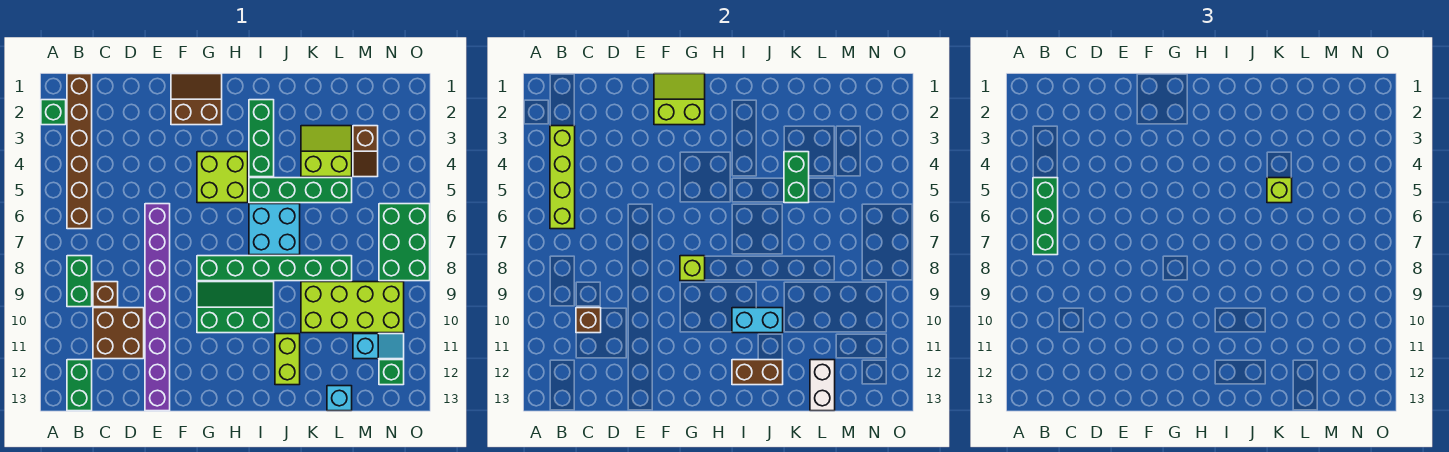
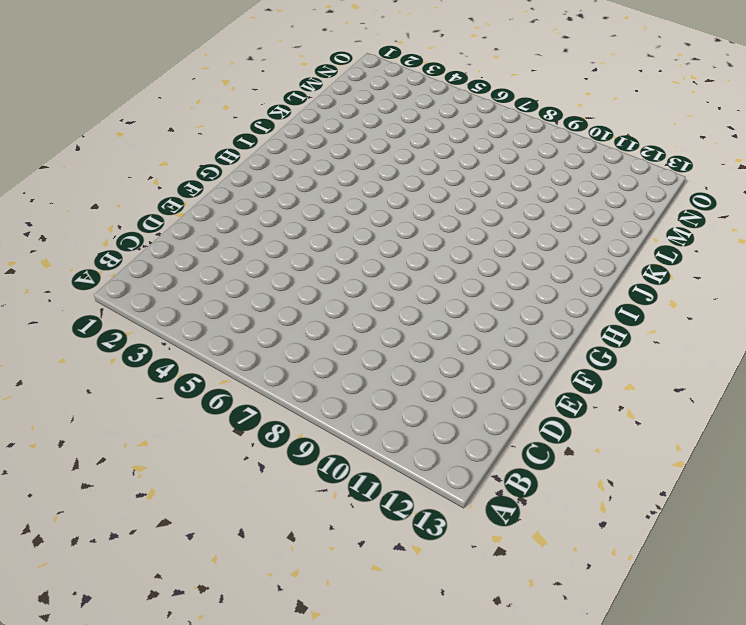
none -> green brick A2 level 1
none -> brown brick B1:B6 level 1
none -> green brick B8:B9 level 1
none -> green brick B12:B13 level 1

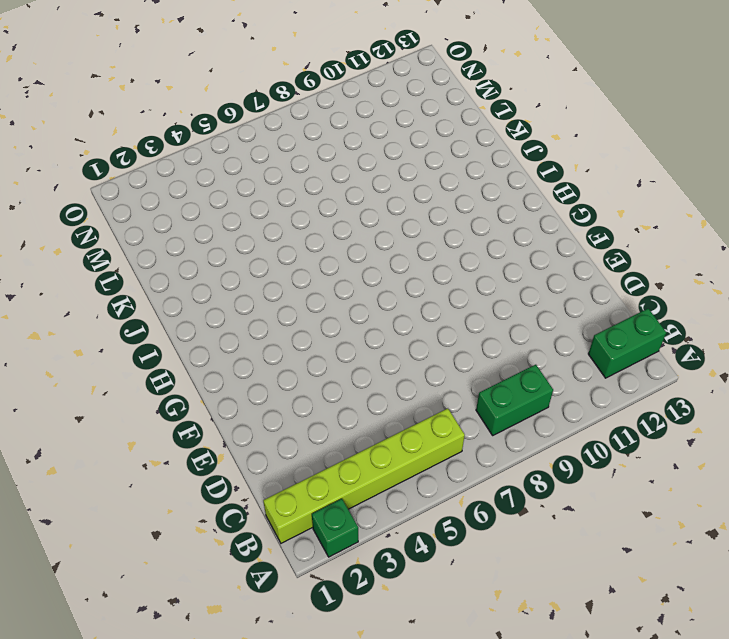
lime brick B1:B6 level 1 -> brown brick B1:B6 level 1
none -> brown brick C9 level 1
none -> brown brick C10:D11 level 1
none -> purple brick E6:E13 level 1
none -> brown slope F1:G2 level 1 top 2

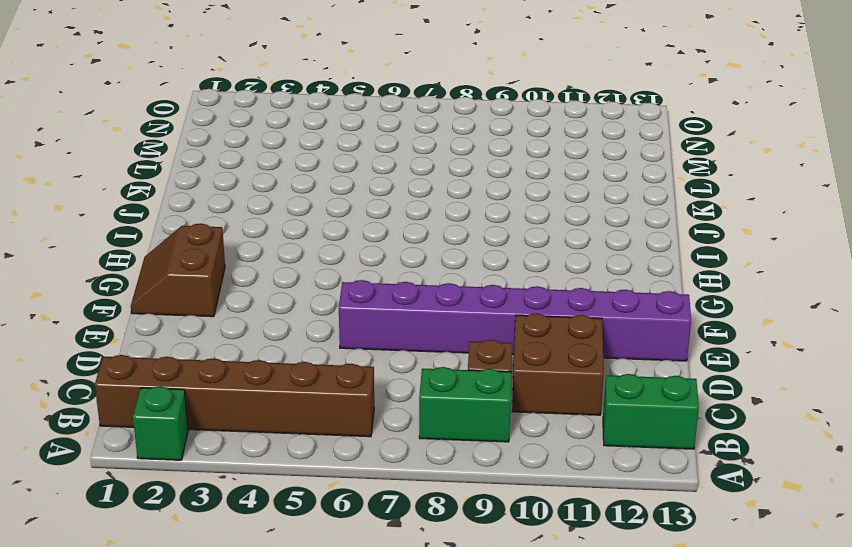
none -> lime brick G4:H5 level 1
none -> green brick G8:L8 level 1
none -> green slope G9:I10 level 1 top 10
none -> green brick I2:I4 level 1

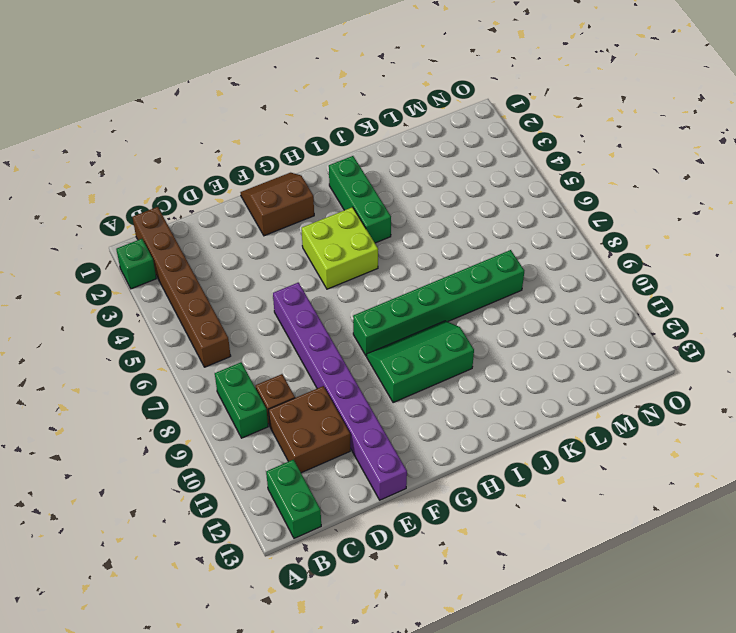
none -> green brick I5:L5 level 1
none -> cyan brick I6:J7 level 1
none -> lime brick J11:J12 level 1
none -> lime slope K3:L4 level 1 top 4

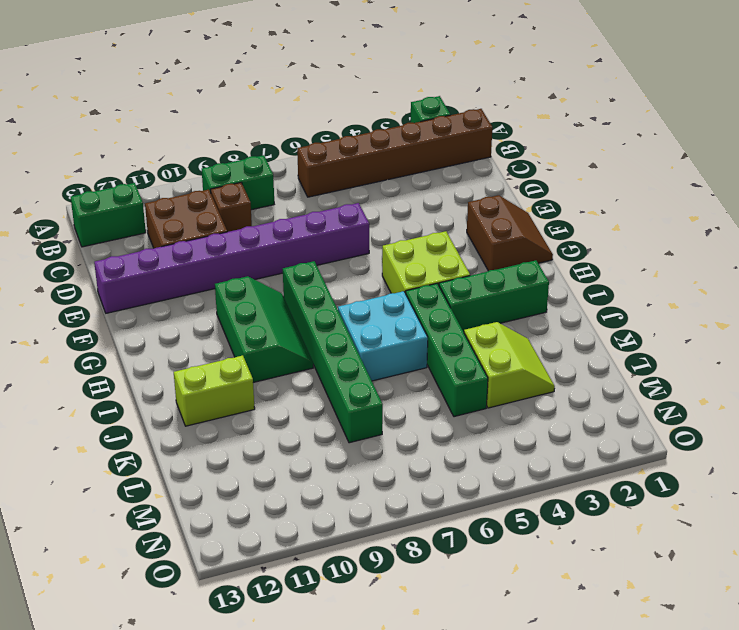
none -> lime brick K9:N10 level 1
none -> cyan brick L13 level 1
none -> brown slope M3:M4 level 1 top 3
none -> cyan slope M11:N11 level 1 top M

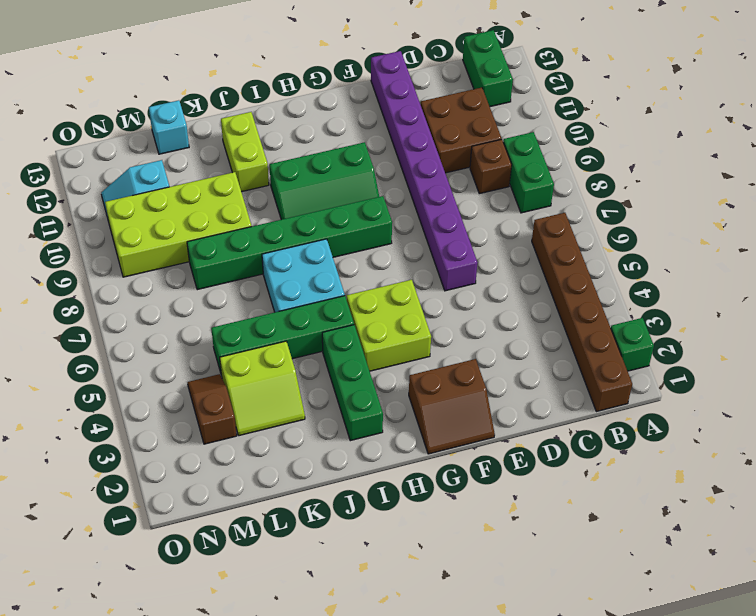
none -> green brick N6:O8 level 1
none -> green brick N12 level 1
none -> lime brick B3:B6 level 2
none -> brown brick C10 level 2

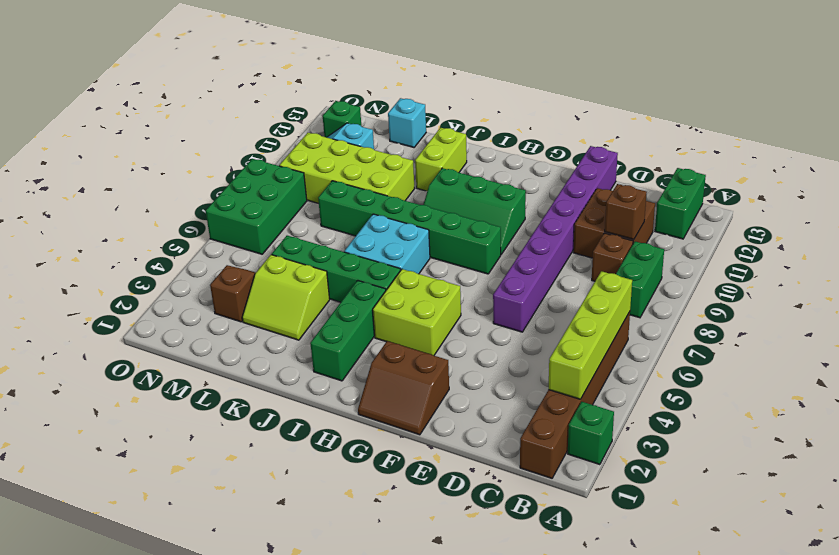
none -> lime slope F1:G2 level 2 top 2
none -> lime brick G8 level 2
none -> cyan brick I10:J10 level 2
none -> brown brick I12:J12 level 2

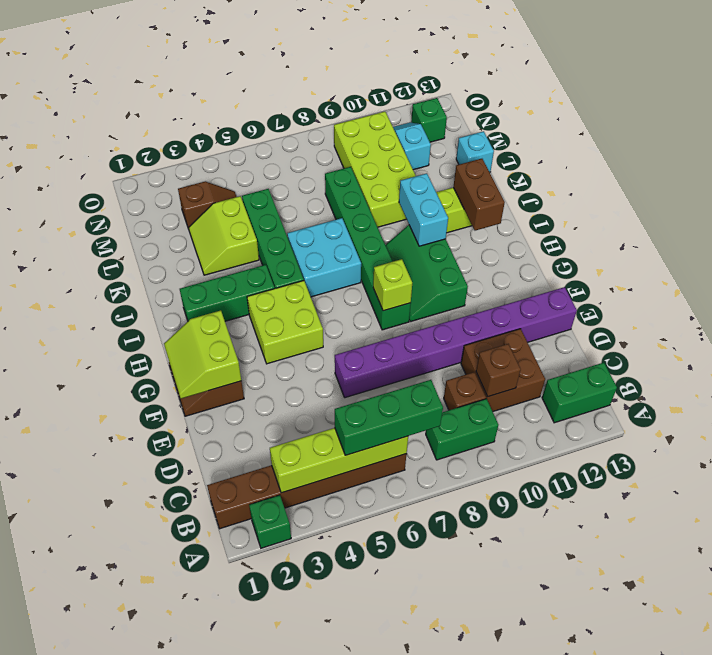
none -> green brick N6:O8 level 1
none -> green brick K4:K5 level 2
none -> white brick L12:L13 level 2
none -> lime brick K5 level 3

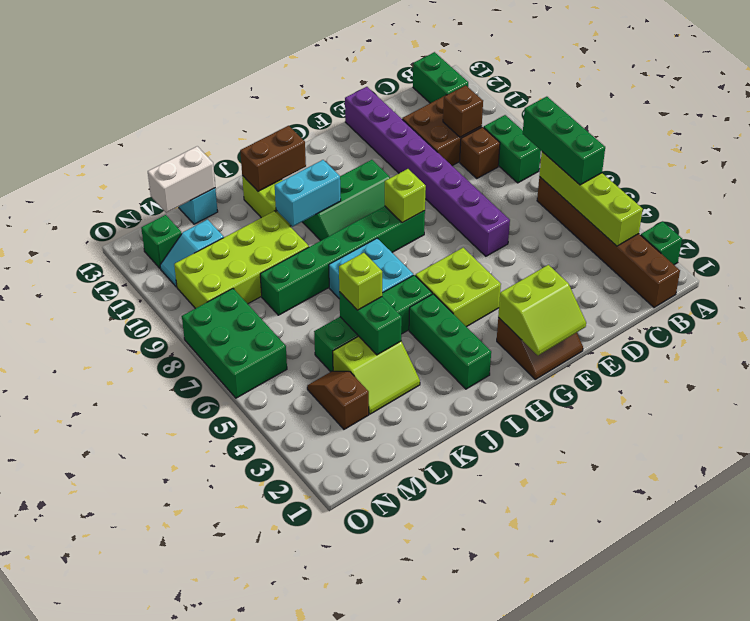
white brick L13:M13 level 2 -> white brick L12:L13 level 2

